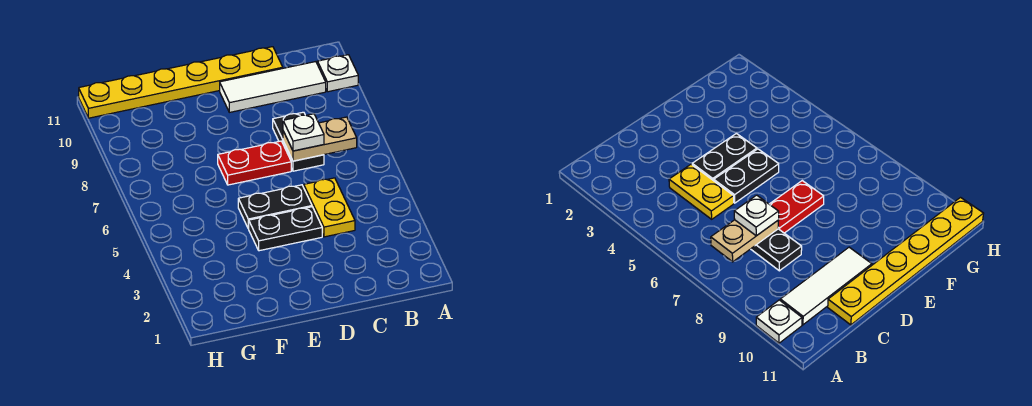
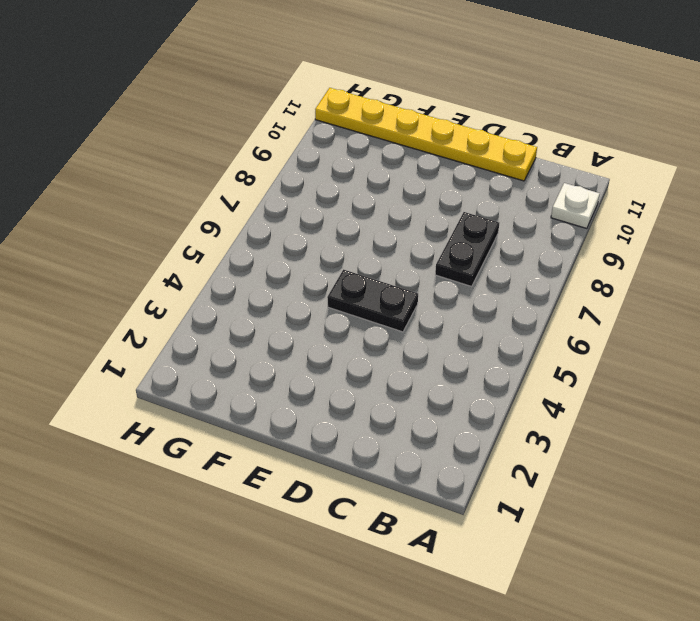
none -> white tile B10:D10 level 1
none -> yellow plate C4:C5 level 1

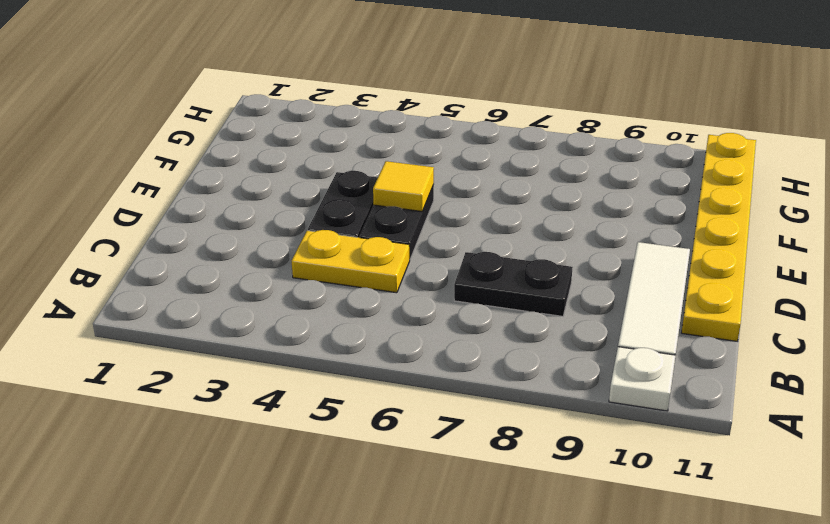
yellow tile E5 level 2 -> none
none -> red plate D7:E7 level 1
none -> tan plate B7:C7 level 2

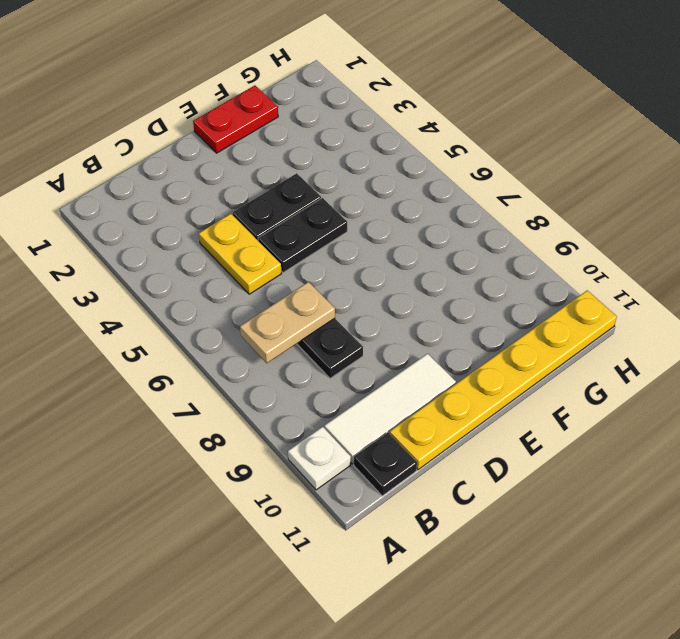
black plate B11 level 1 -> none
red plate E1:F1 level 1 -> red plate D7:E7 level 1
none -> white plate C7 level 3

